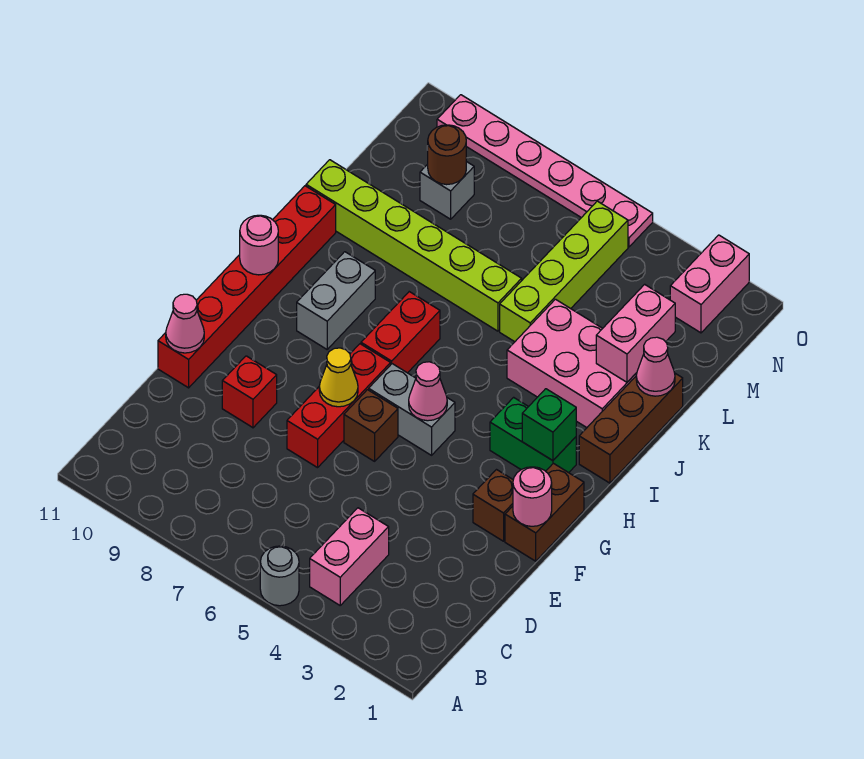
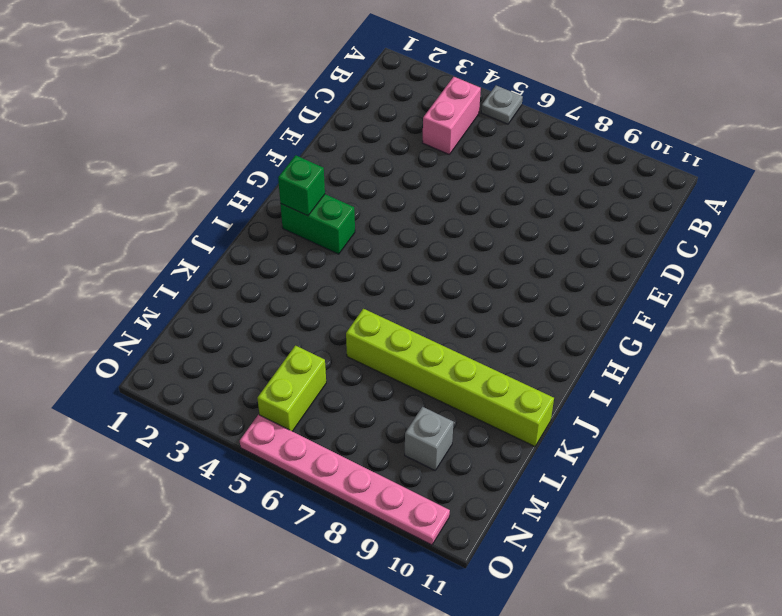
grey plate A5 level 1 -> grey round brick A5 level 1
lime brick M5:N5 level 1 -> lime brick K5:N5 level 1
none -> red brick E7:G7 level 1
none -> red brick E9 level 1
none -> red brick E11:J11 level 1

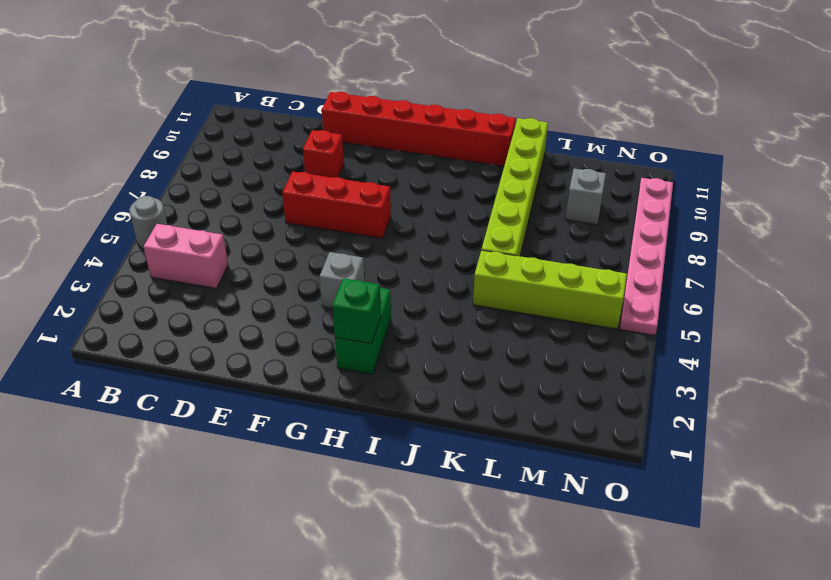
grey brick G4 level 1 -> none
none -> brown brick F1:G1 level 1
none -> brown brick F2 level 1
none -> brown brick F6 level 1

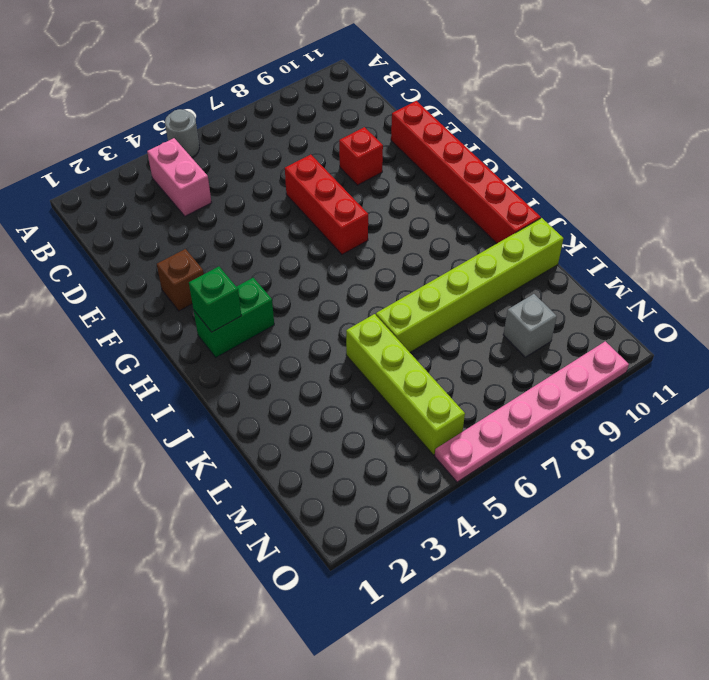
none -> brown brick F1:G1 level 1
none -> brown brick F6 level 1
none -> grey brick G5:G6 level 1

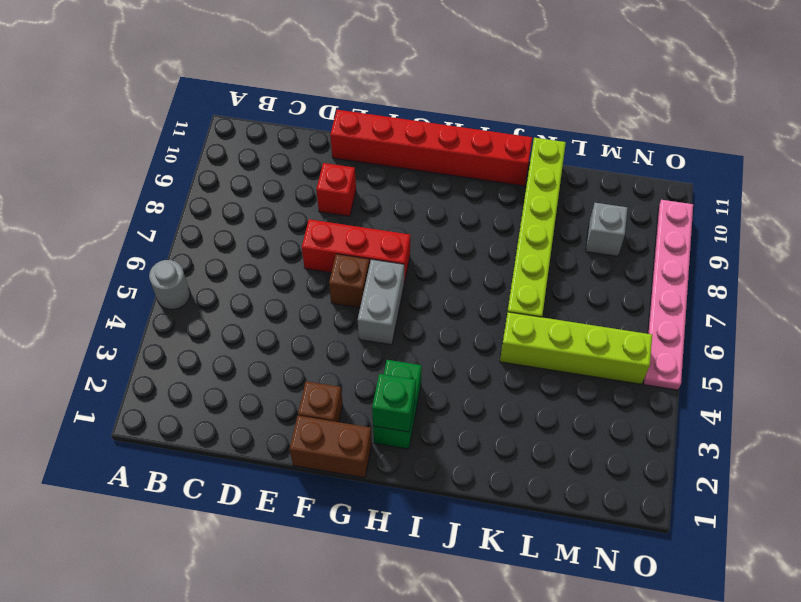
none -> pink brick B4:C4 level 1
none -> red brick H7:I7 level 1
none -> grey brick H9:I9 level 1

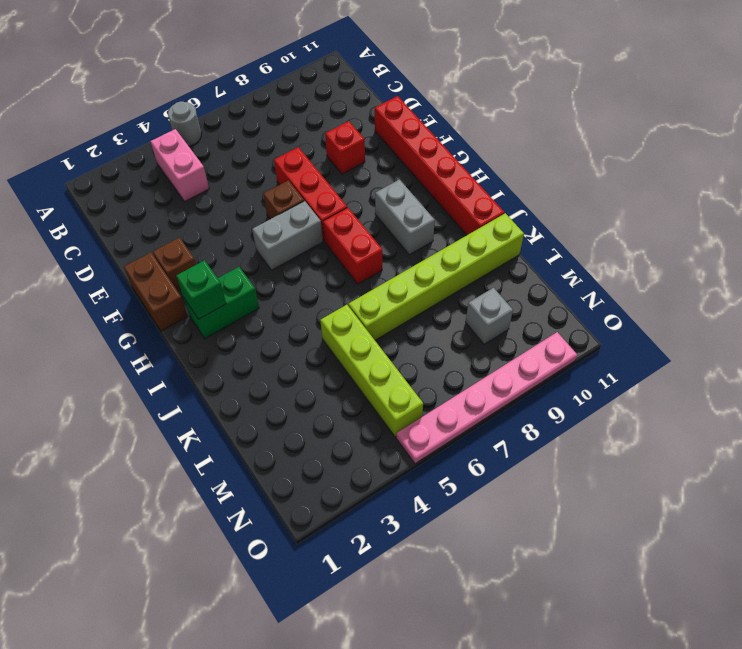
none -> brown brick I1:K1 level 1
none -> pink brick J2:K4 level 1
none -> pink brick N2:O2 level 1

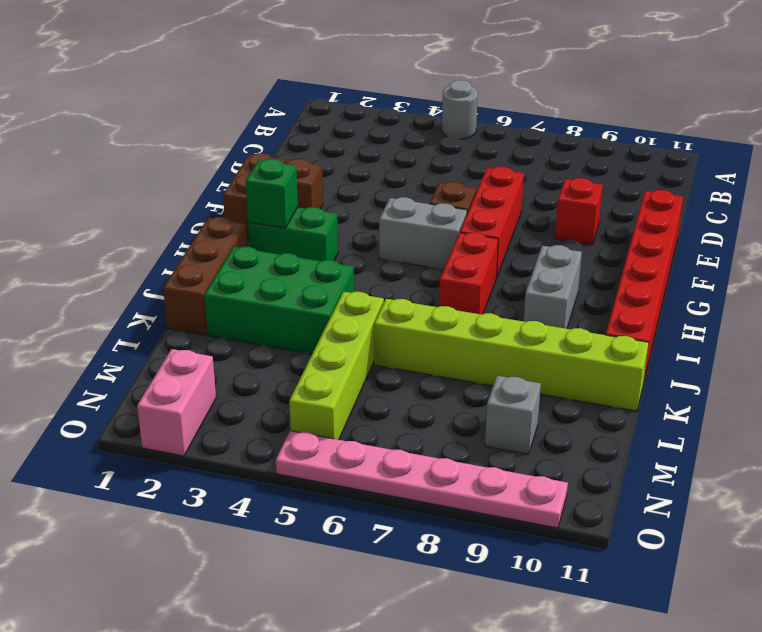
green brick J2:K4 level 1 -> pink brick J2:K4 level 1
none -> pink brick B4:C4 level 1
none -> pink cone E11 level 2
none -> pink round brick F1 level 2

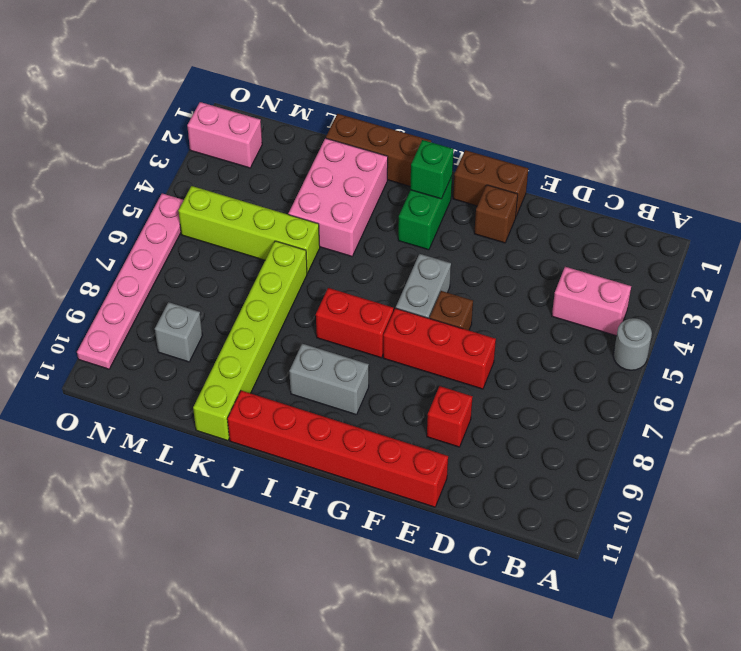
none -> pink cone E11 level 2
none -> pink round brick F1 level 2
none -> yellow cone F7 level 2

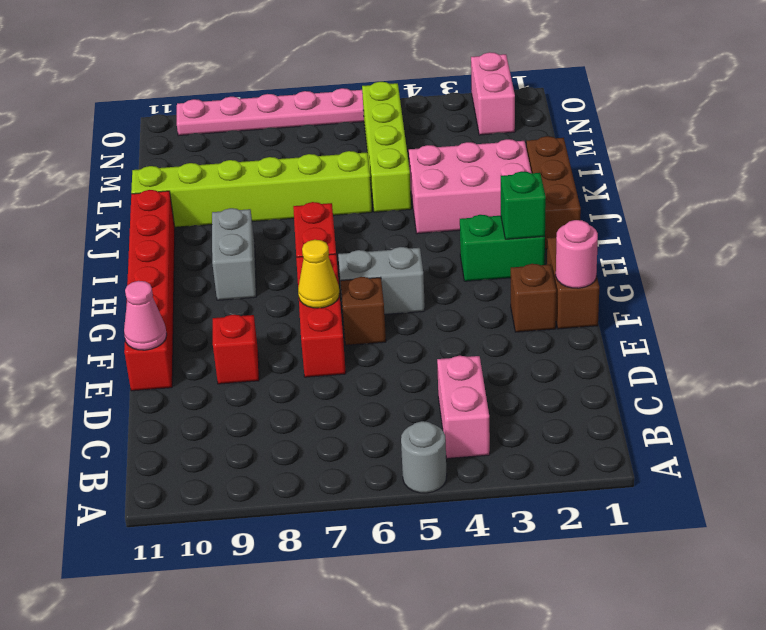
none -> grey brick M9 level 1
none -> pink cone G5 level 2
none -> pink round brick H11 level 2

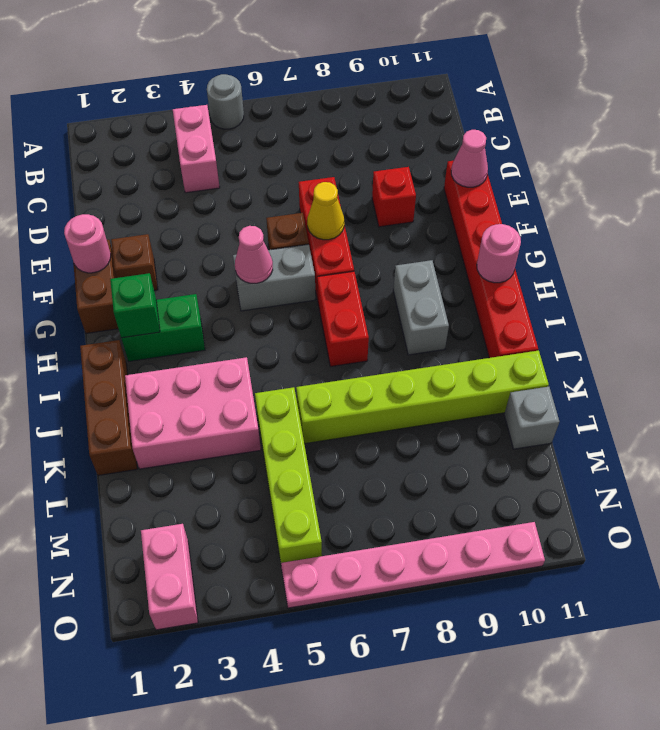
grey brick L11 level 1 -> grey brick M9 level 1
none -> pink cone K1 level 2
none -> pink brick K2:L2 level 2
none -> brown round brick M9 level 2

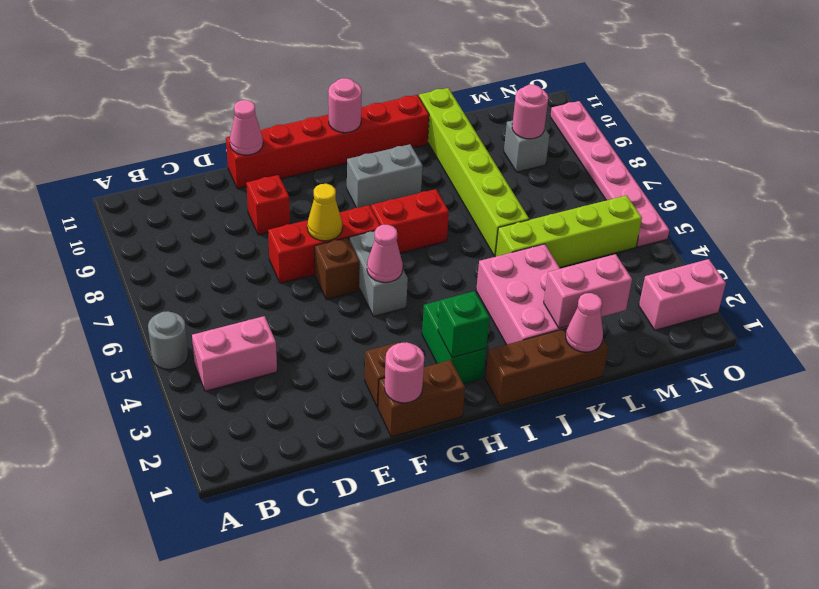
pink round brick M9 level 2 -> brown round brick M9 level 2

